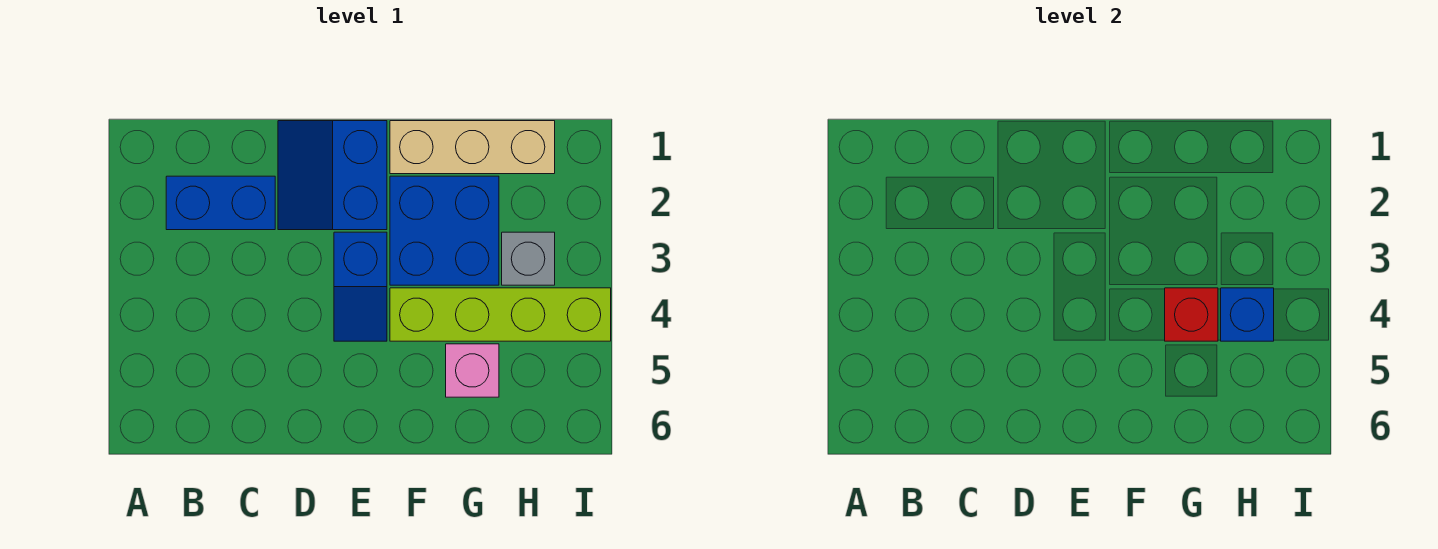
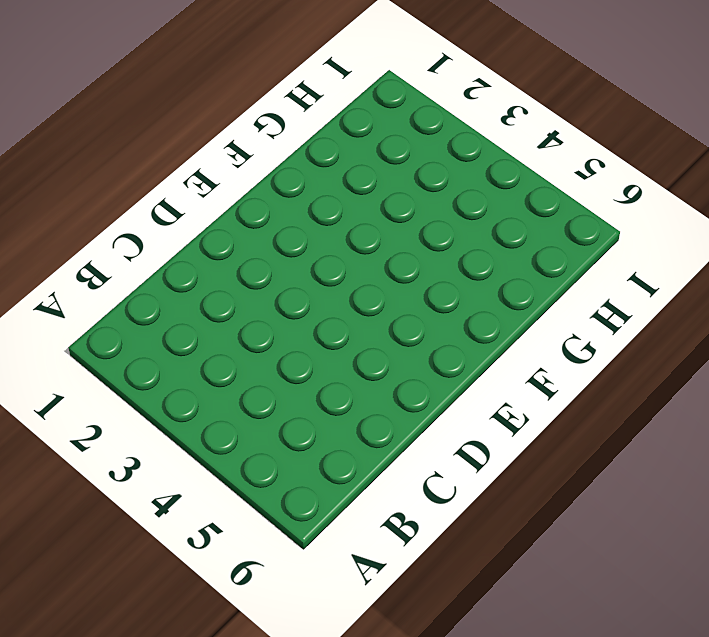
none -> blue brick B2:C2 level 1
none -> blue slope D1:E2 level 1 top E

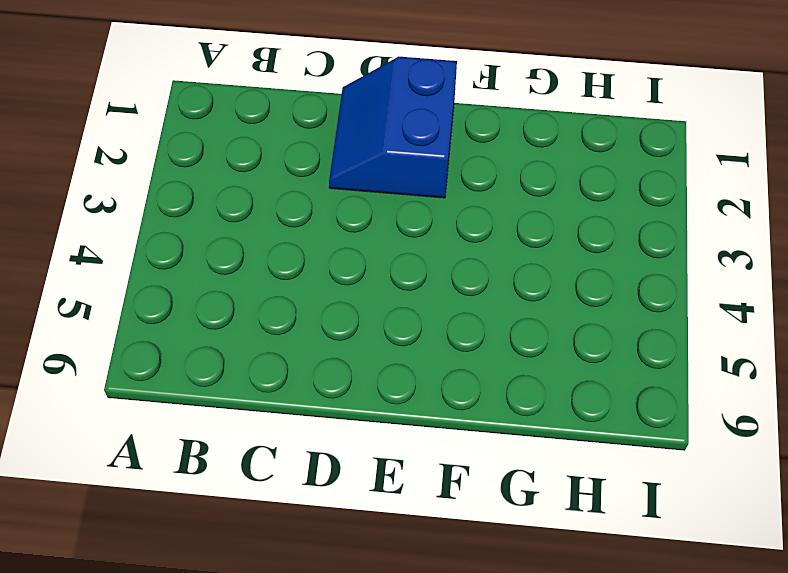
none -> blue brick B2:C2 level 1
none -> blue slope E3:E4 level 1 top 3

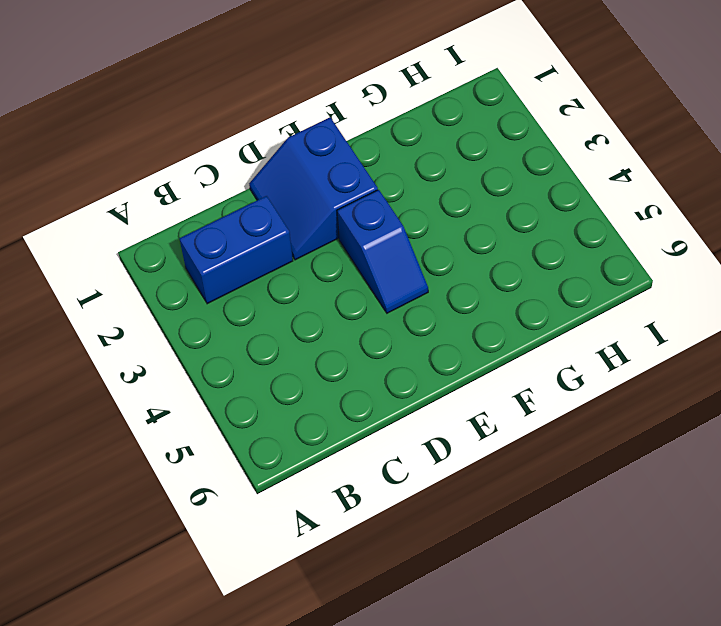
none -> tan brick F1:H1 level 1
none -> blue brick F2:G3 level 1

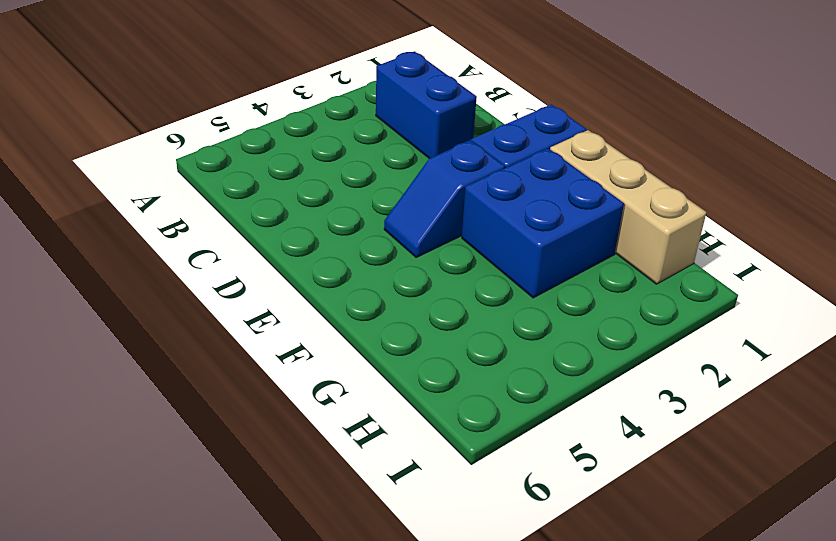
none -> lime brick F4:I4 level 1
none -> pink brick G5 level 1

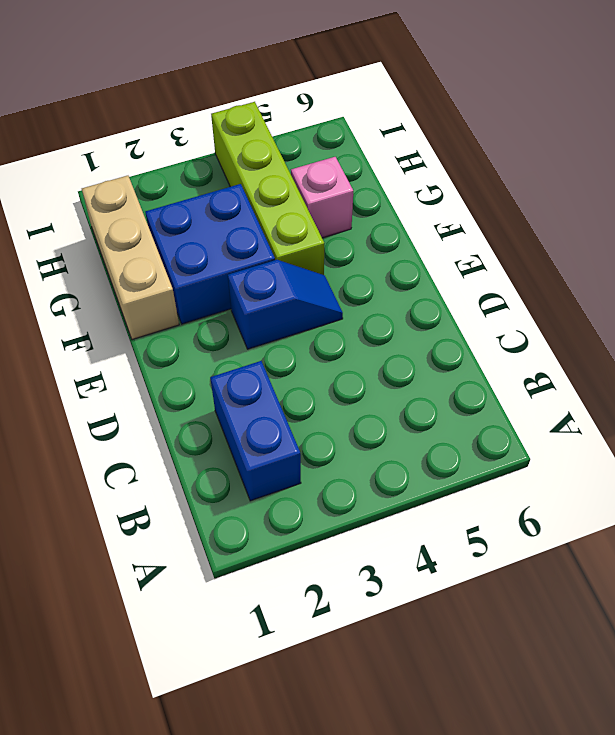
none -> blue slope D1:E2 level 1 top E
none -> grey brick H3 level 1

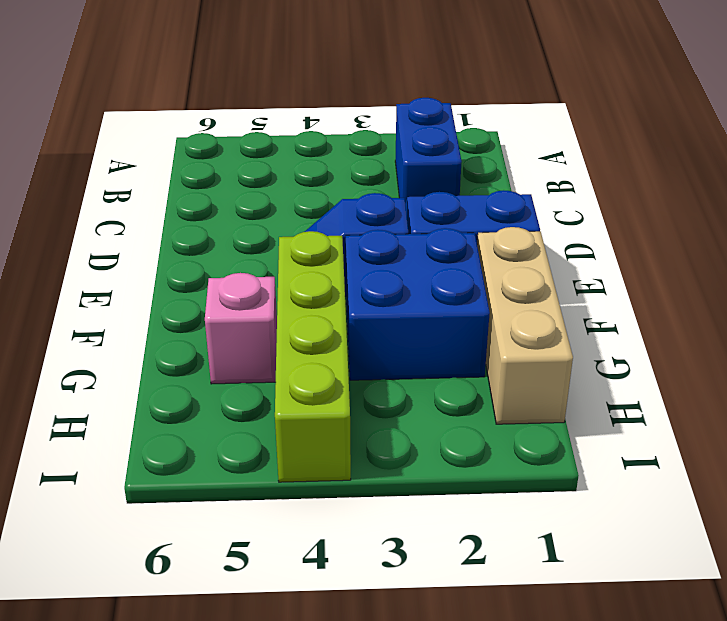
none -> grey brick H3 level 1
none -> red brick G4 level 2

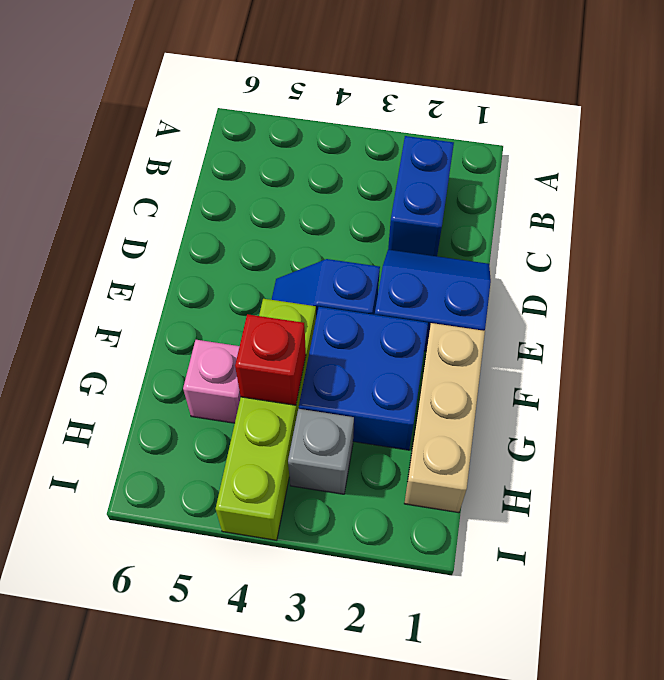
none -> blue brick H4 level 2

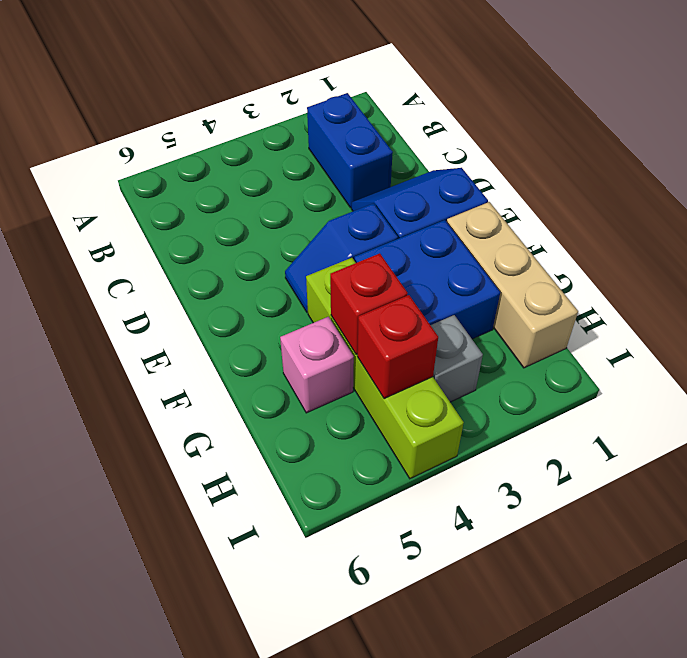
red brick H4 level 2 -> blue brick H4 level 2

